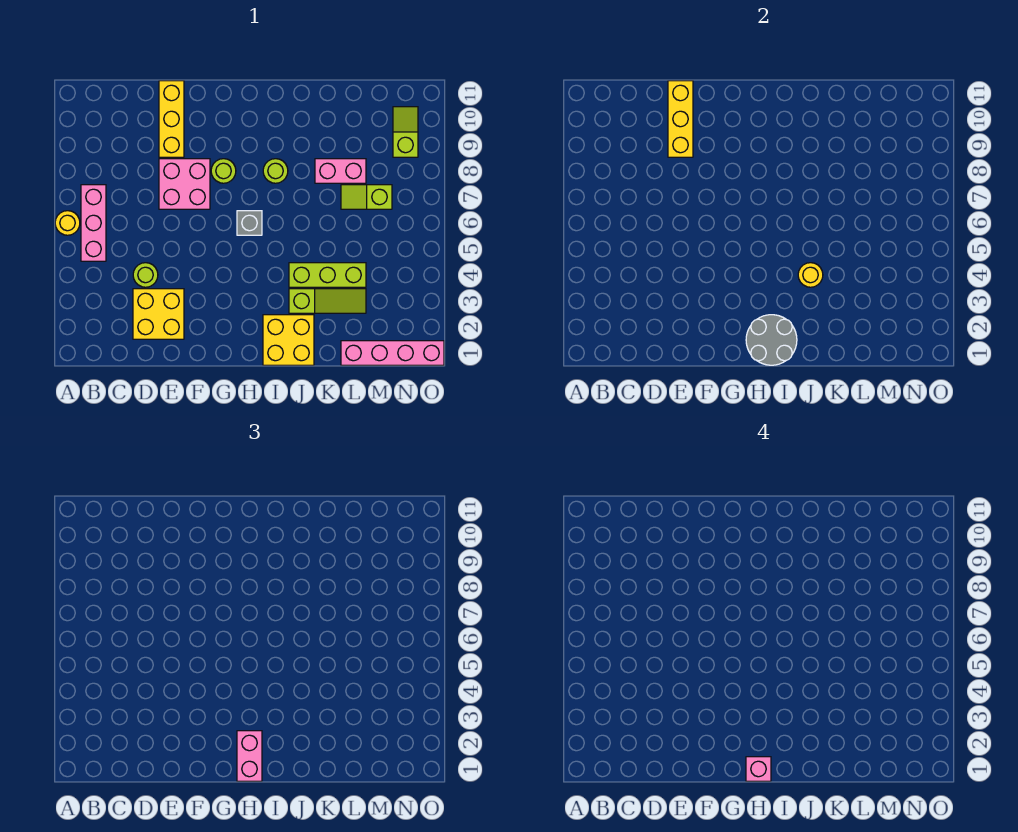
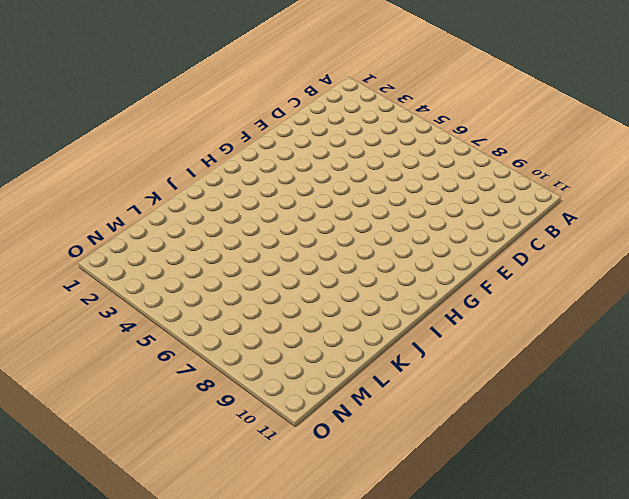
none -> yellow round brick A6 level 1
none -> pink brick B5:B7 level 1
none -> yellow brick D2:E3 level 1

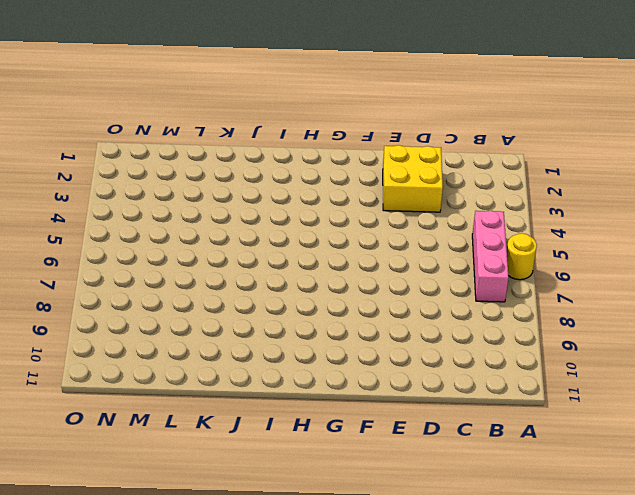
none -> lime round brick D4 level 1
none -> pink brick E7:F8 level 1
none -> yellow brick E9:E11 level 1

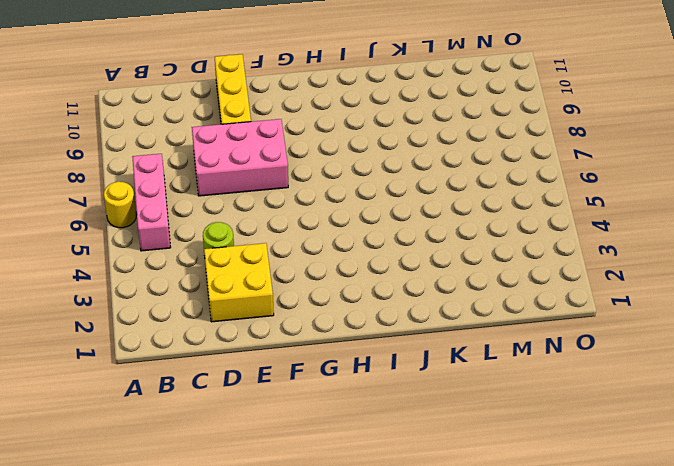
pink brick D7:F8 level 1 -> pink brick E7:F8 level 1
none -> lime round brick G8 level 1
none -> grey brick H6 level 1
none -> yellow brick I1:J2 level 1

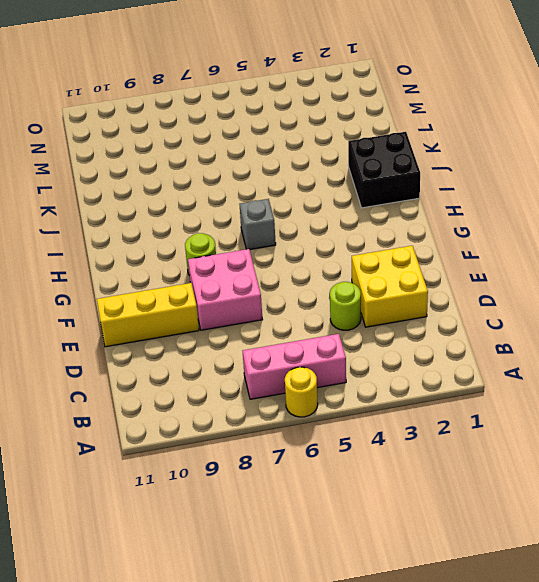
black brick I1:J2 level 1 -> yellow brick I1:J2 level 1
none -> lime round brick I8 level 1
none -> lime slope J3:L3 level 1 top J
none -> lime brick J4:L4 level 1

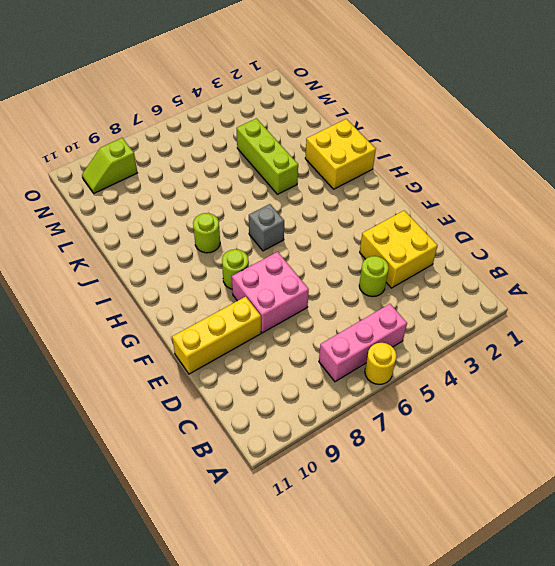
none -> lime slope J3:L3 level 1 top J
none -> pink brick K8:L8 level 1
none -> pink brick L1:O1 level 1

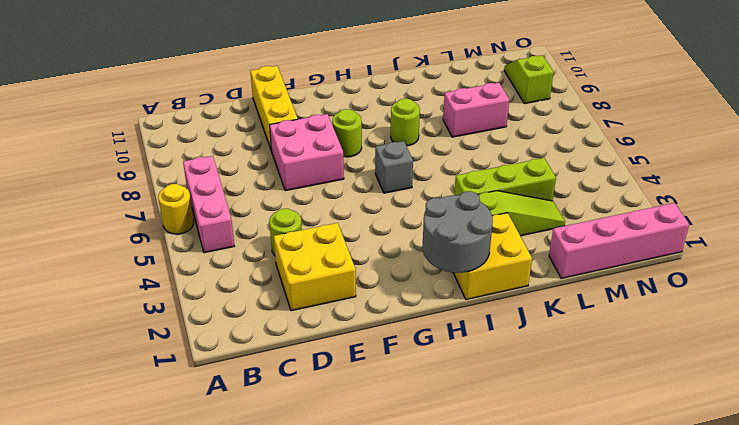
none -> lime slope L7:M7 level 1 top M
none -> yellow brick E9:E11 level 2
none -> yellow round brick J4 level 2

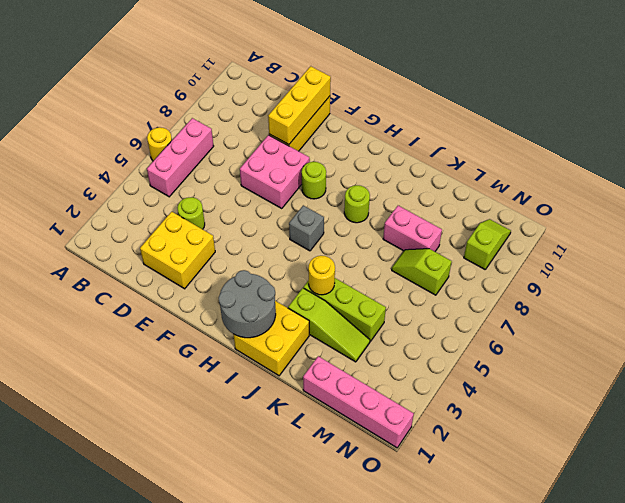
none -> pink brick H1:H2 level 3
none -> pink brick H1 level 4

